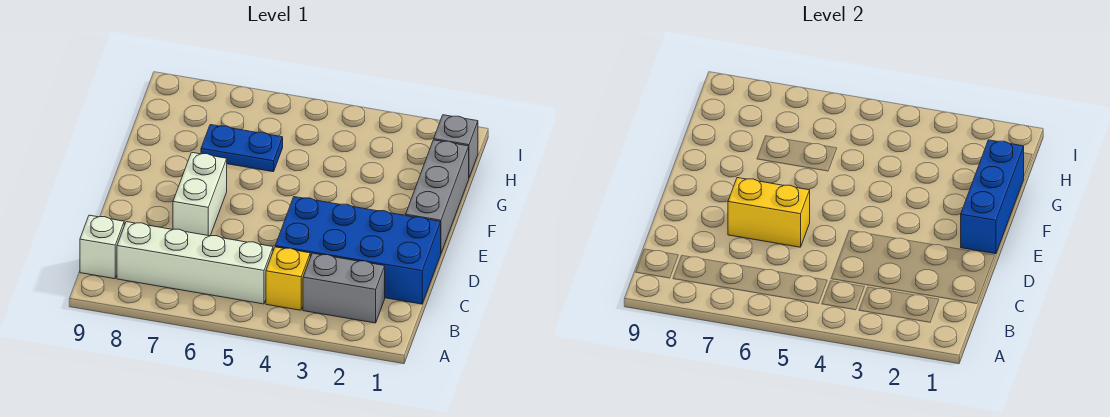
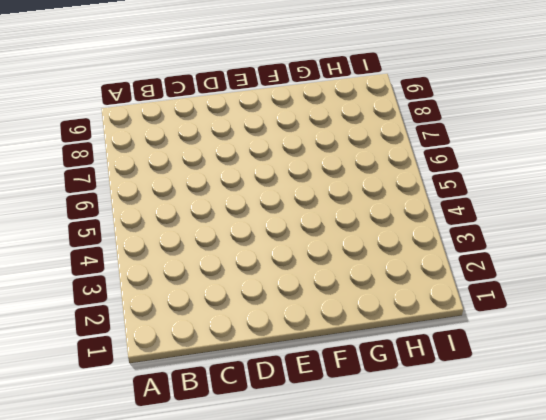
none -> grey brick B2:B3 level 1
none -> yellow brick B4 level 1

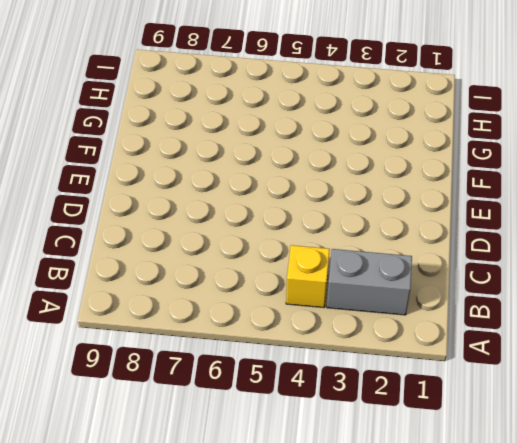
none -> white brick B5:B8 level 1
none -> white brick B9 level 1

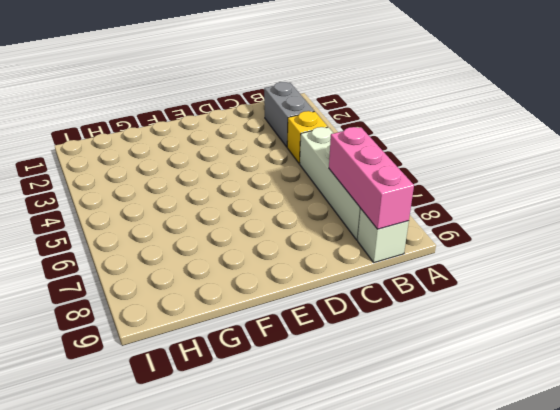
pink brick B7:B9 level 2 -> none
none -> blue brick C1:D4 level 1
none -> white brick D7:E7 level 1

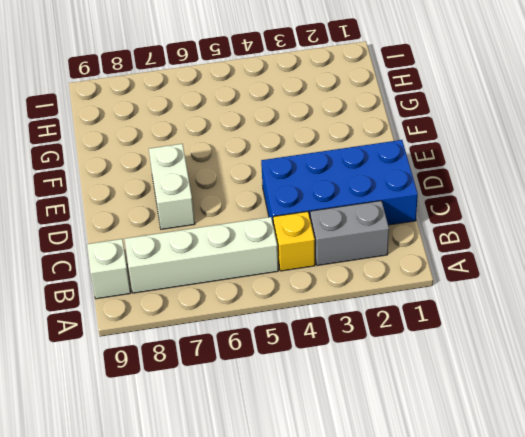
none -> grey brick E1:G1 level 1
none -> blue plate G6:G7 level 1

